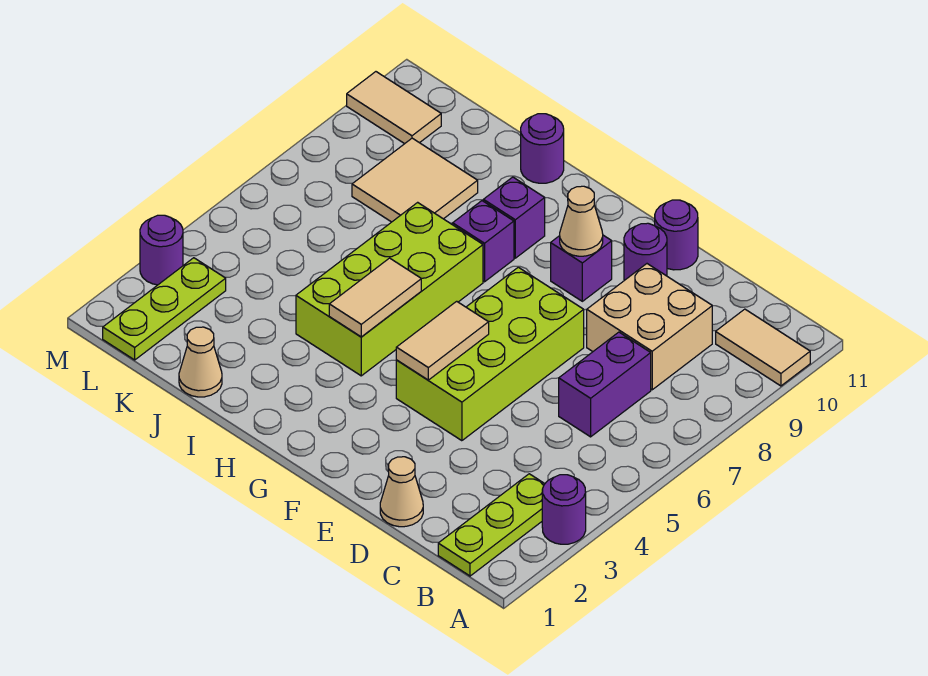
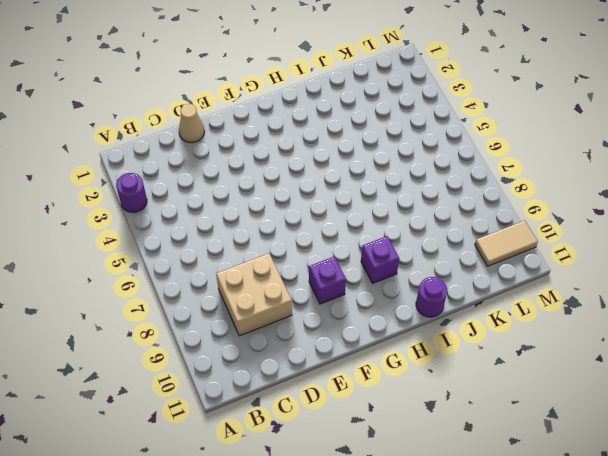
none -> tan tile A10:B10 level 1
none -> lime plate B1:B3 level 1
none -> purple brick C6:C7 level 1

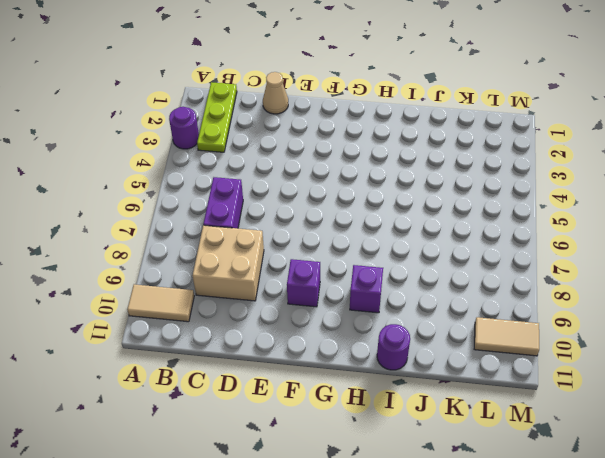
none -> lime brick E4:F7 level 1
none -> purple round brick E10 level 1
none -> purple round brick E11 level 1

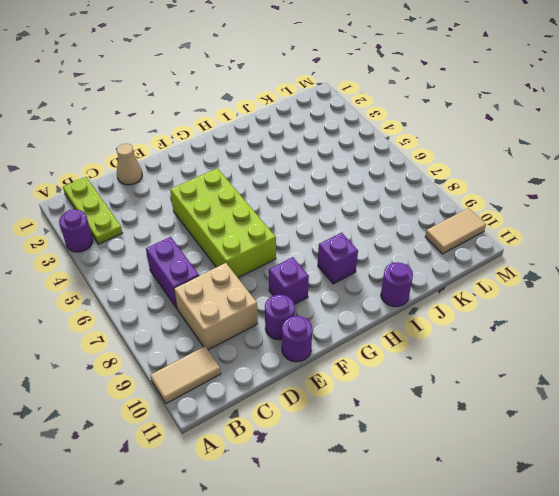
none -> lime brick H4:I7 level 1
none -> purple brick H8 level 1
none -> tan cone J1 level 1

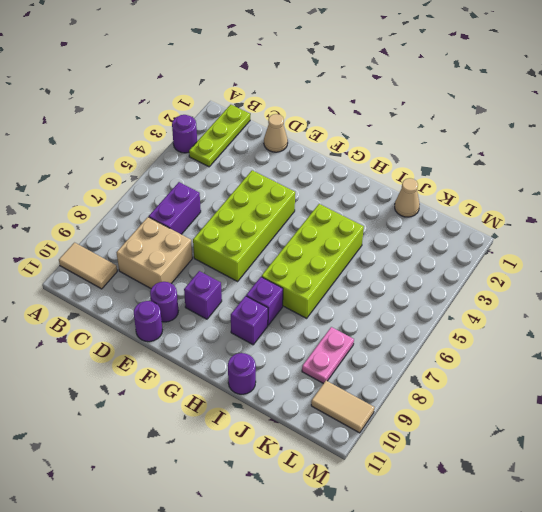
pink plate K8:K9 level 1 -> tan tile J8:K9 level 1
none -> lime plate L1:L3 level 1
none -> purple round brick M3 level 1
none -> tan tile F4:F5 level 2

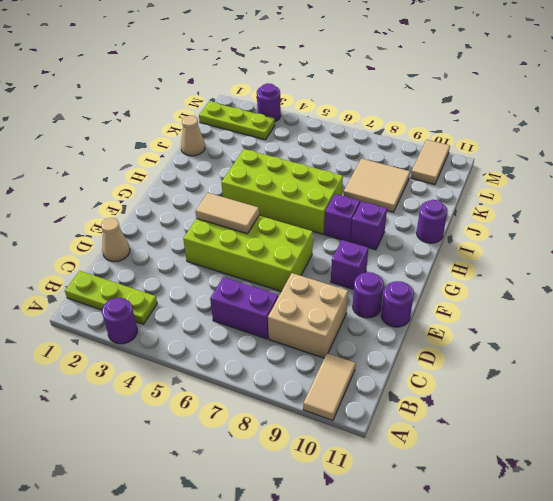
none -> tan cone F9 level 2
none -> tan tile H4:H5 level 2

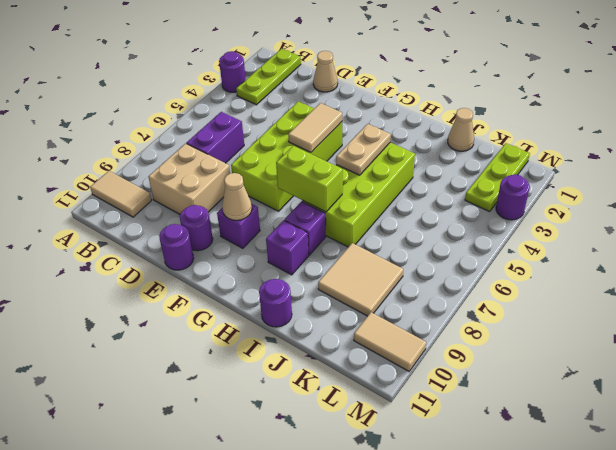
lime brick G7:H7 level 2 -> none
tan plate H4:H5 level 2 -> tan tile H4:H5 level 2

